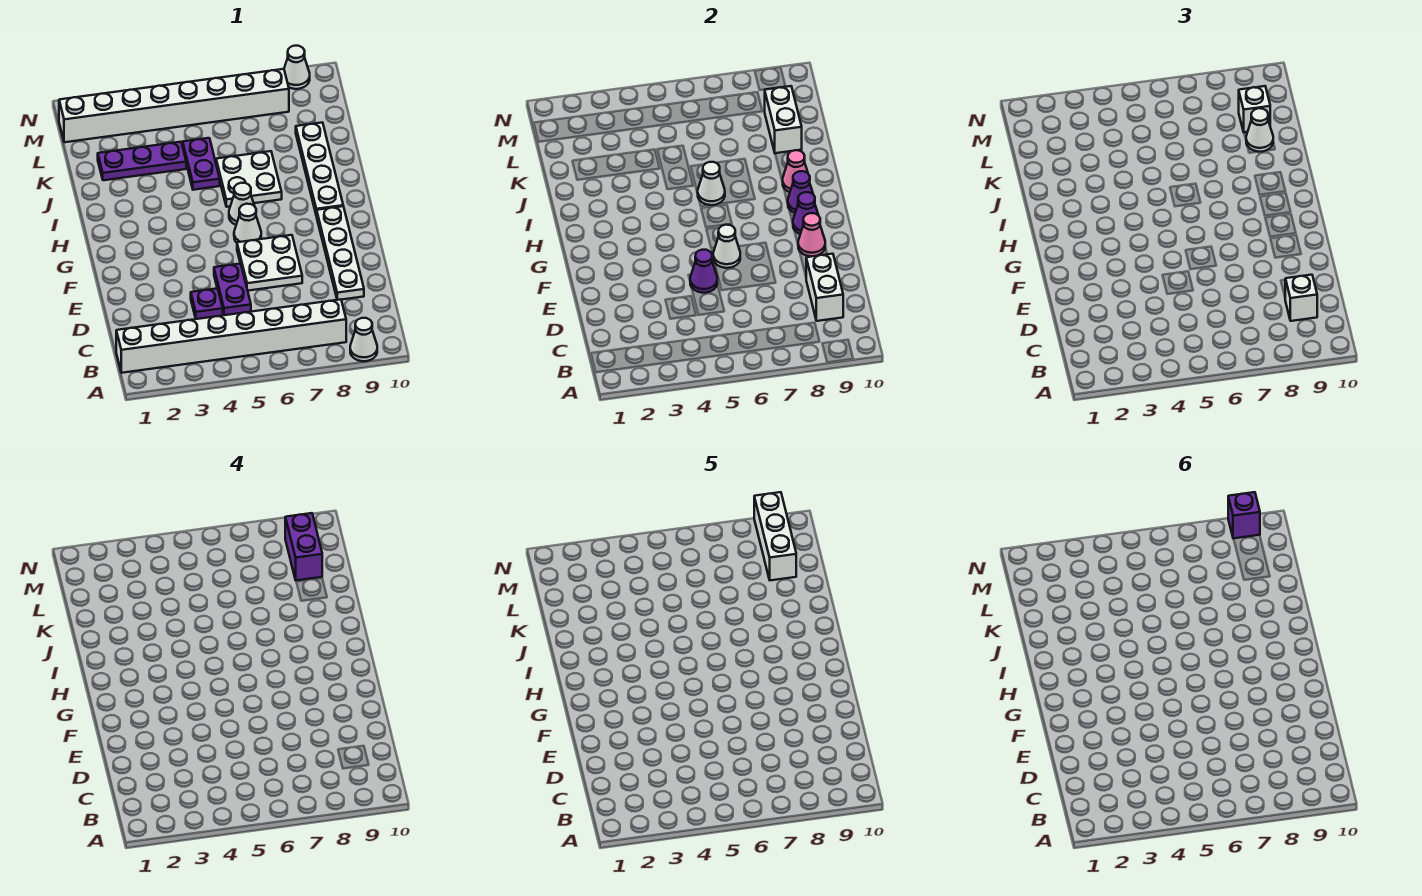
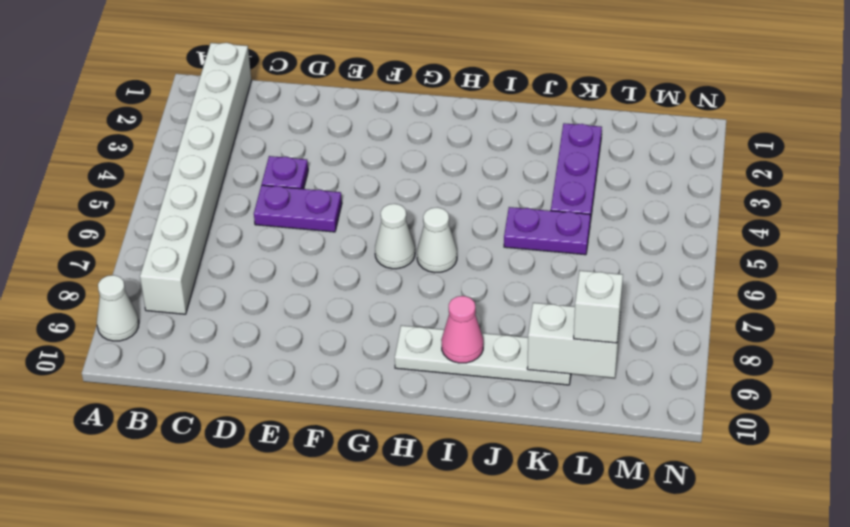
none -> white plate D9:G9 level 1
none -> white plate E6:F7 level 1
none -> white plate I6:J7 level 1

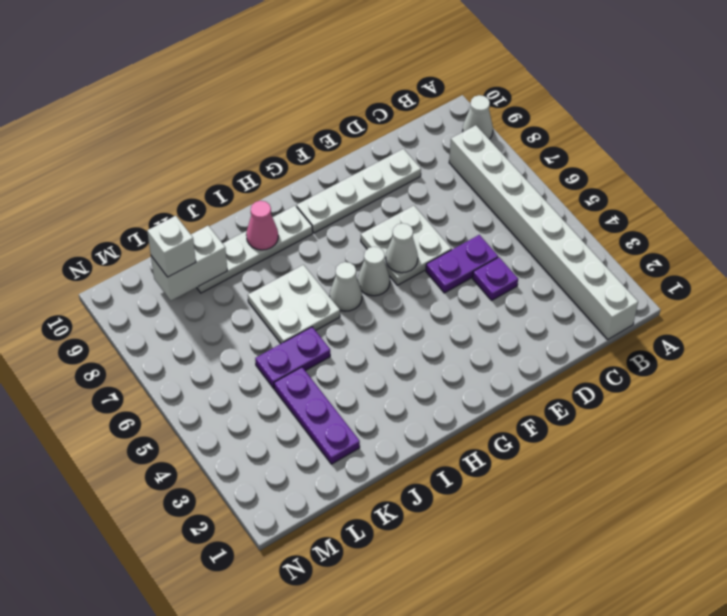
none -> white brick M1:M8 level 1
none -> white cone N9 level 1
none -> white brick C9:D9 level 2

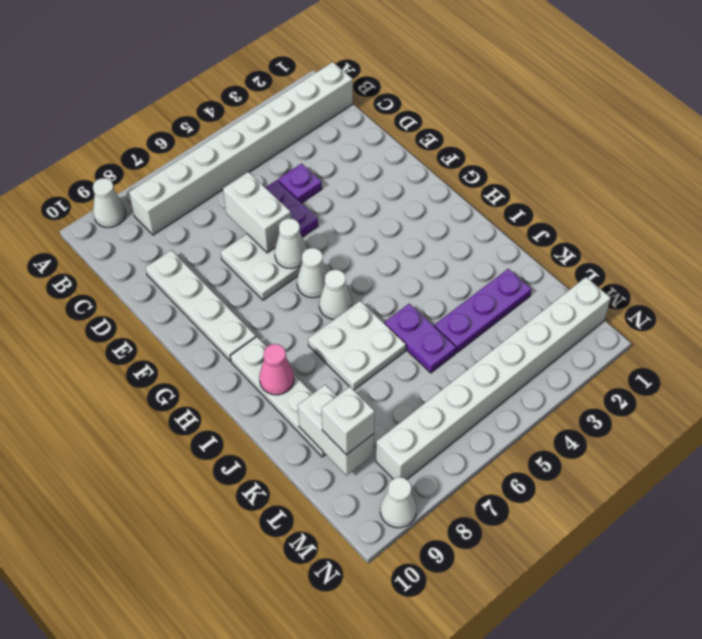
white brick D6:E6 level 2 -> white brick C9:D9 level 2
none -> purple cone E5 level 2
none -> pink cone F9 level 2
none -> purple cone G9 level 2

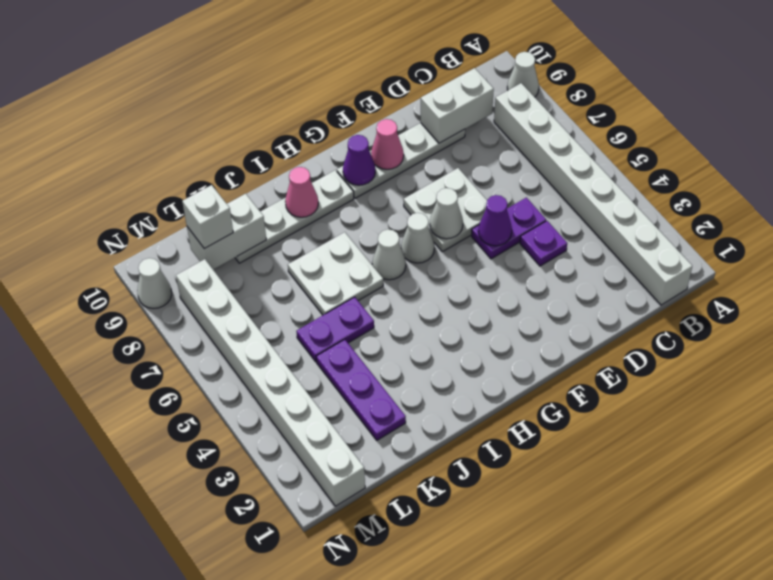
none -> purple cone H9 level 2
none -> white cone I6 level 2
none -> white brick C9 level 3

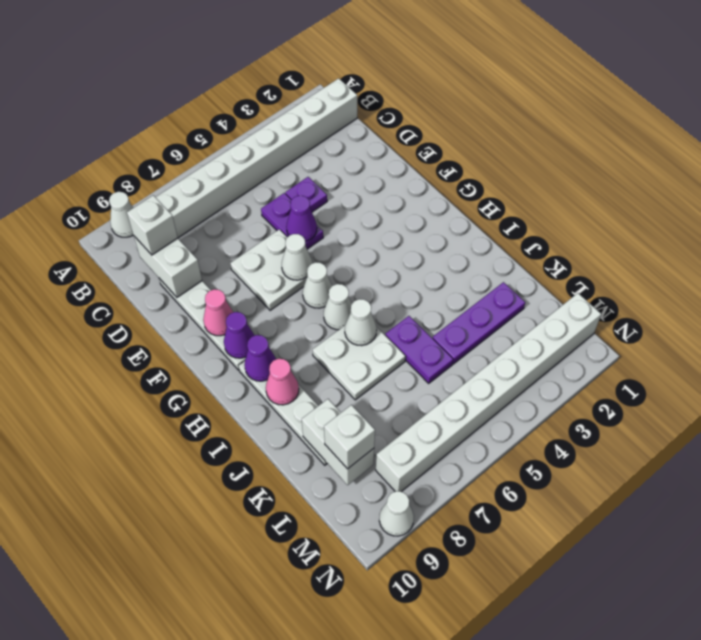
none -> white cone K9 level 3
none -> purple brick L9:M9 level 4
none -> white brick L9:N9 level 5

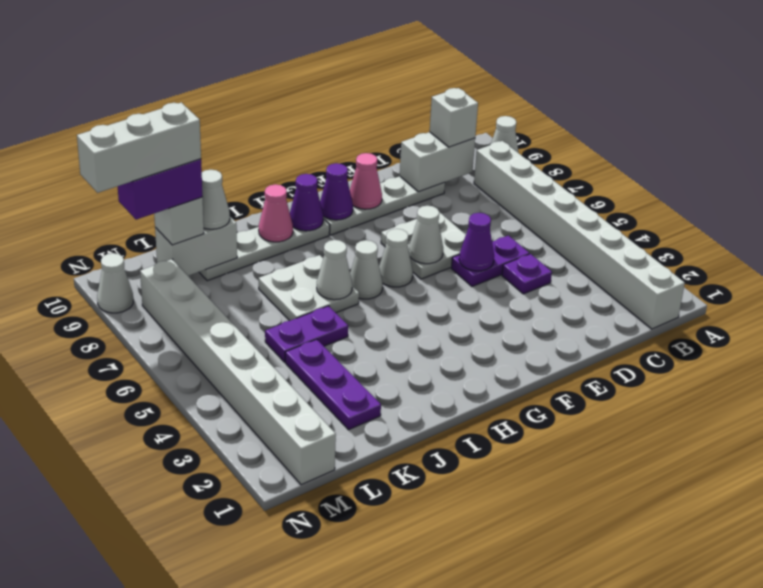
none -> purple brick N9 level 6

